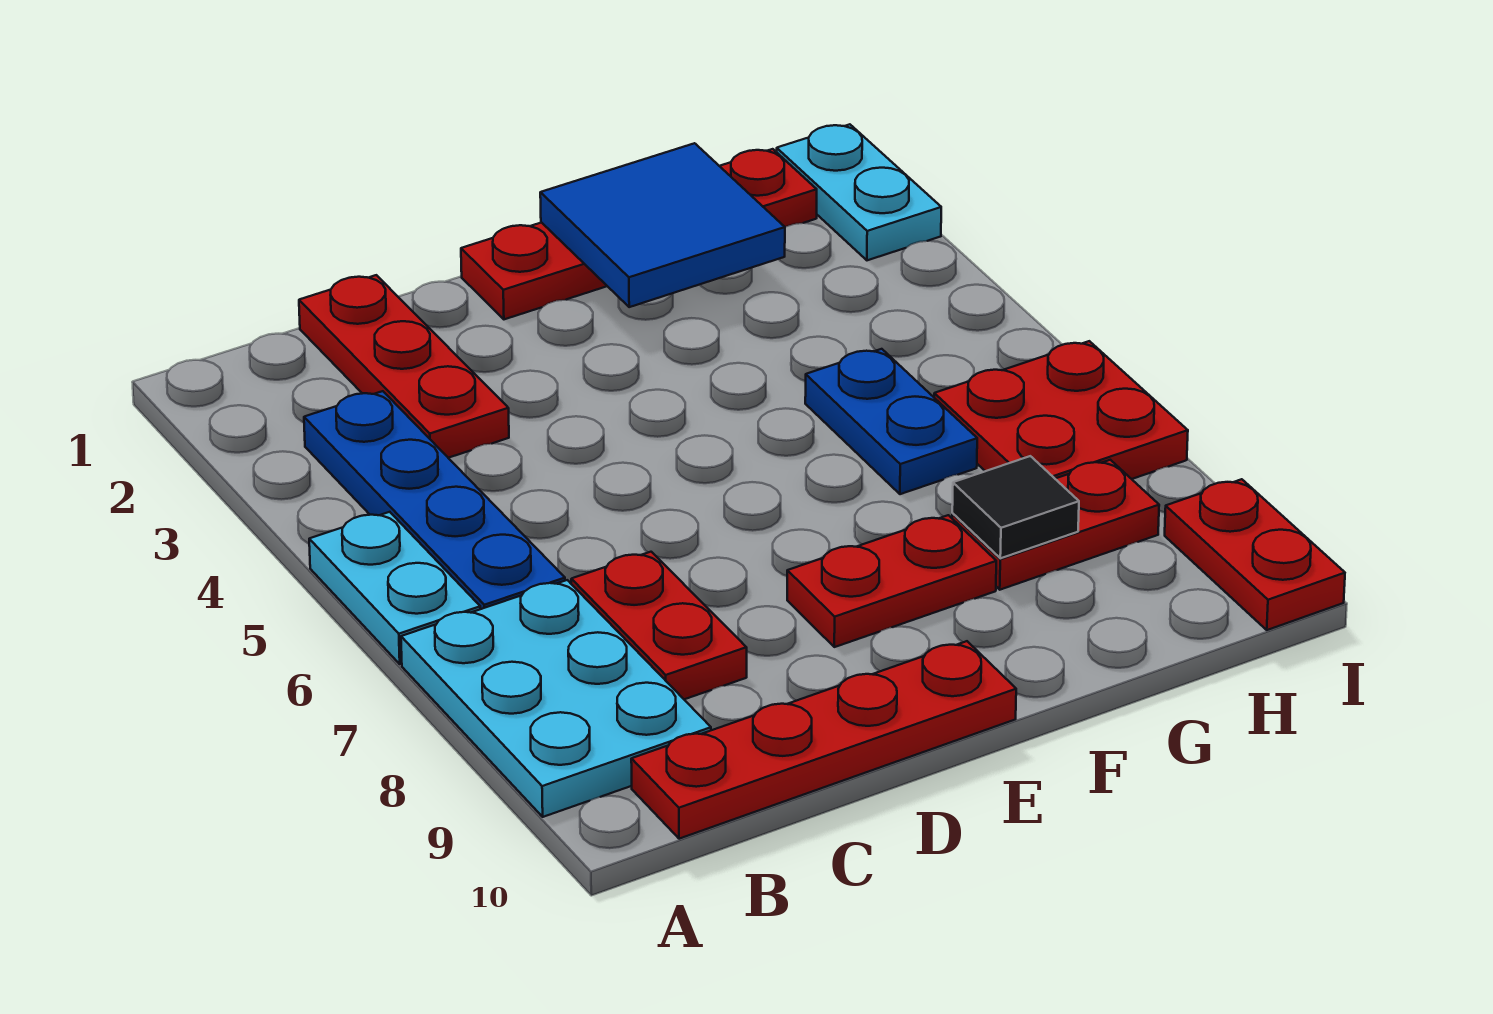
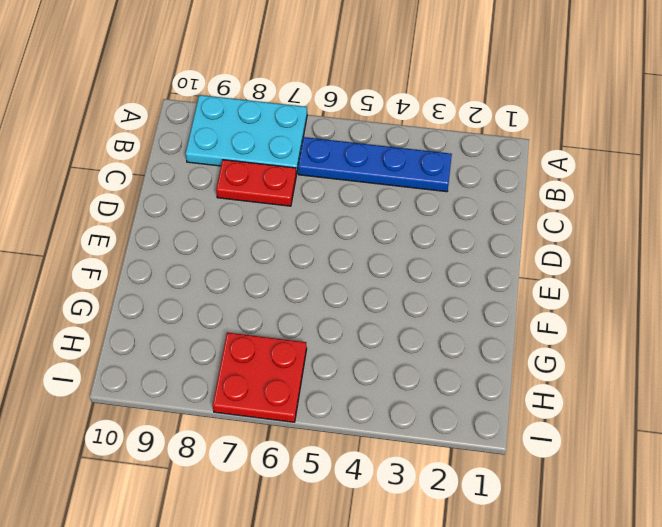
none -> cyan plate A5:A6 level 1
none -> red plate B10:E10 level 1
none -> red plate C1:C3 level 1

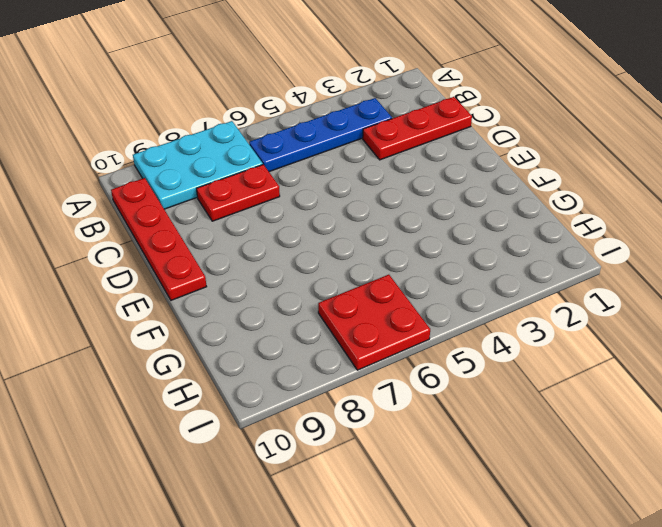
none -> cyan plate A5:A6 level 1
none -> red plate E1:H1 level 1
none -> red plate E8:F8 level 1

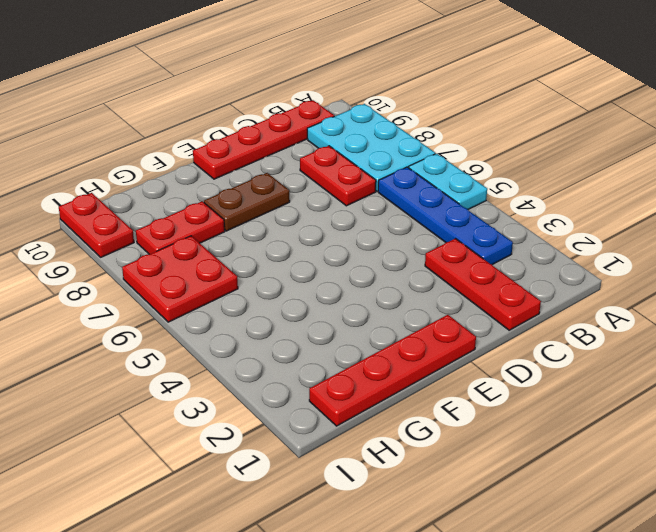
brown plate E8:F8 level 1 -> red plate E8:F8 level 1
none -> blue plate G5:G6 level 1
none -> cyan plate I1:I2 level 1
none -> blue tile F1:G2 level 2

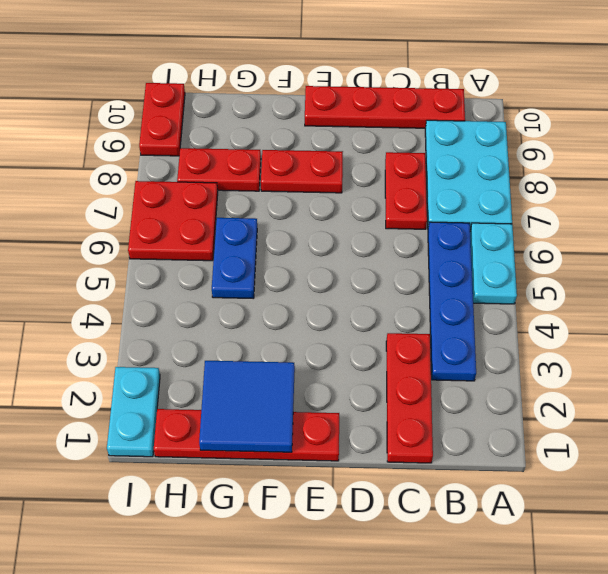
none -> black tile G8 level 2

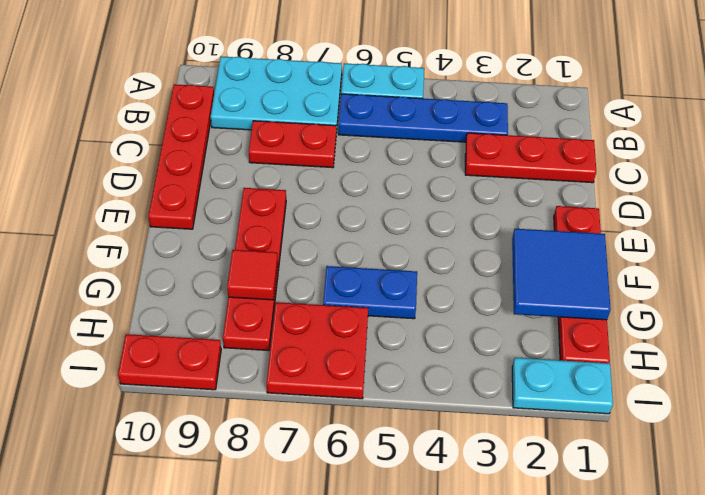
red tile G8 level 2 -> black tile G8 level 2

